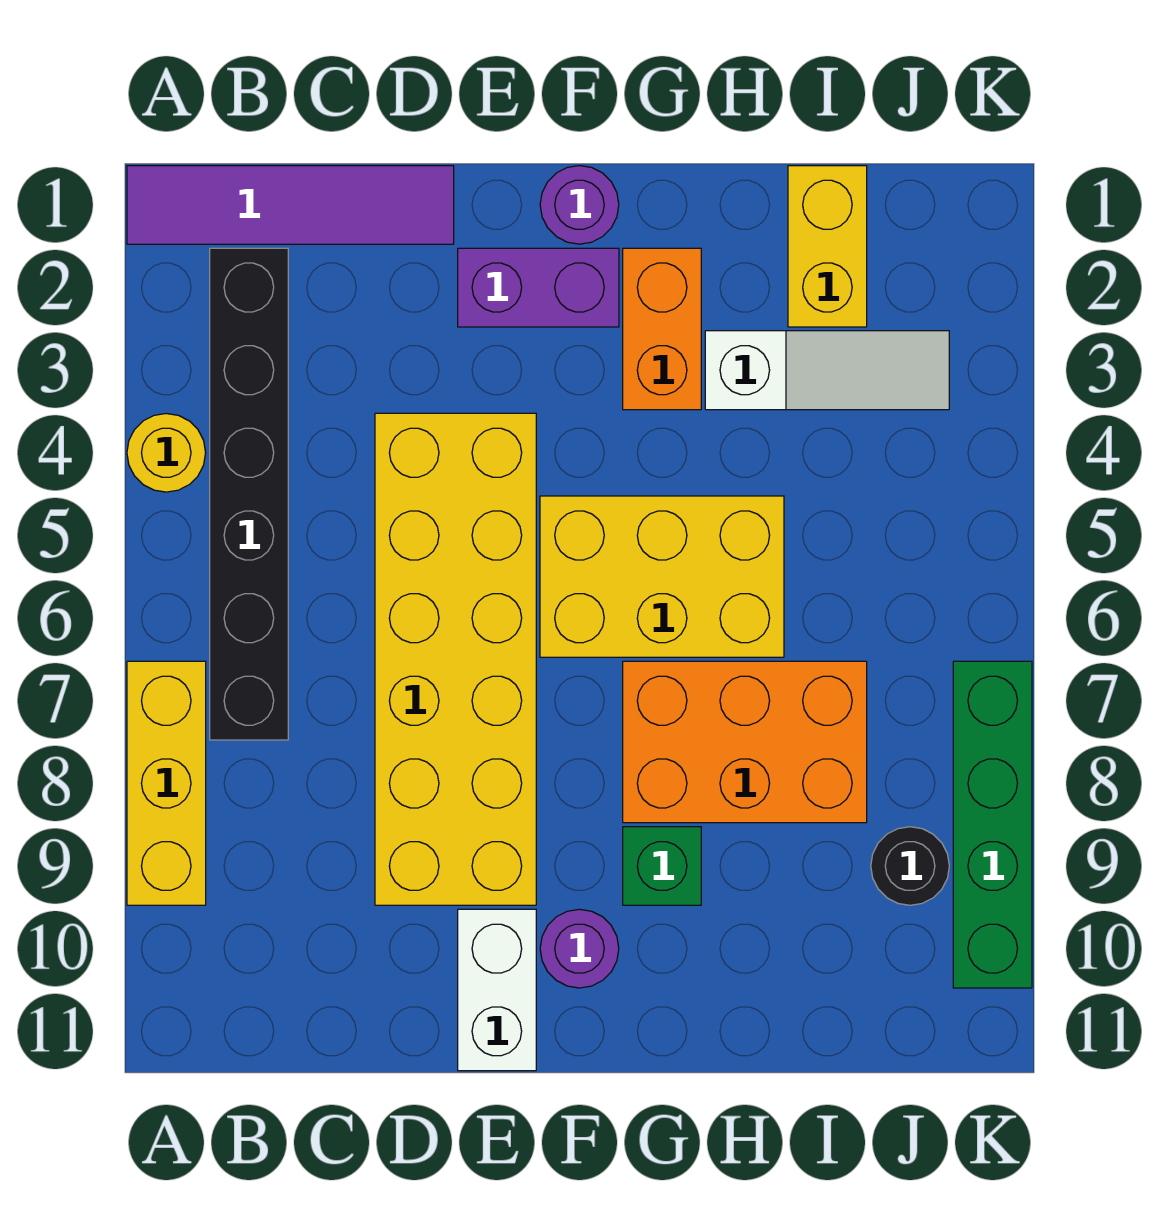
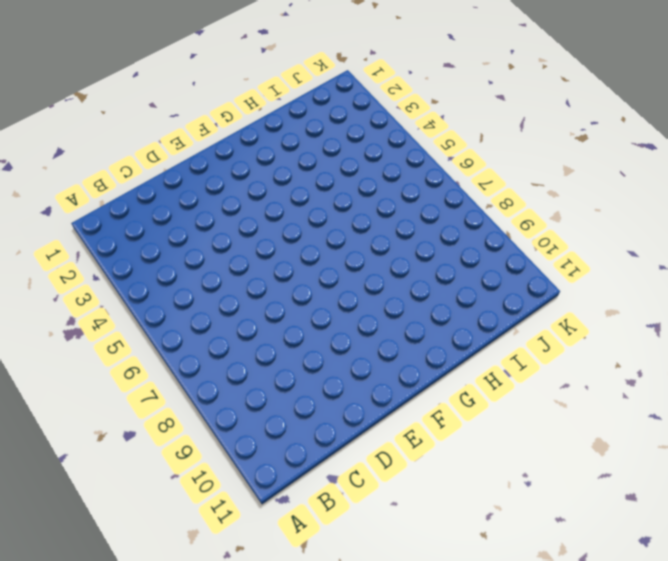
none -> purple tile A1:D1 level 1
none -> yellow round brick A4 level 1
none -> yellow brick A7:A9 level 1

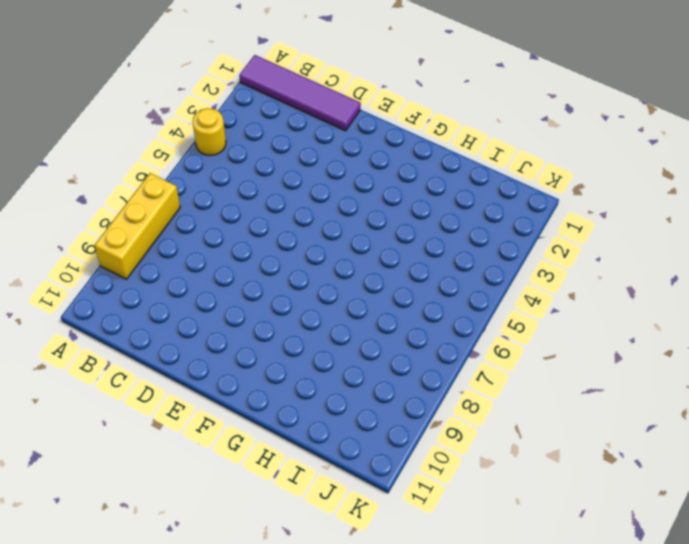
none -> black brick B2:B7 level 1
none -> yellow brick D4:E9 level 1
none -> purple brick E2:F2 level 1

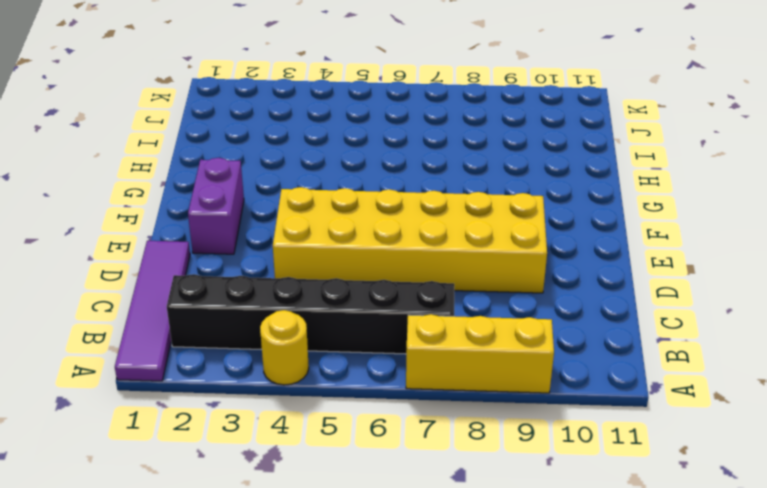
none -> white brick E10:E11 level 1
none -> purple round brick F1 level 1
none -> yellow brick F5:H6 level 1

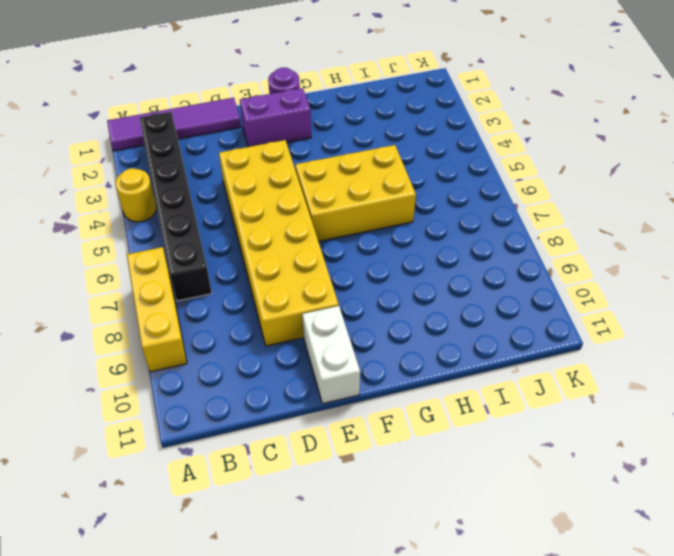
none -> purple round brick F10 level 1
none -> orange brick G2:G3 level 1
none -> orange brick G7:I8 level 1

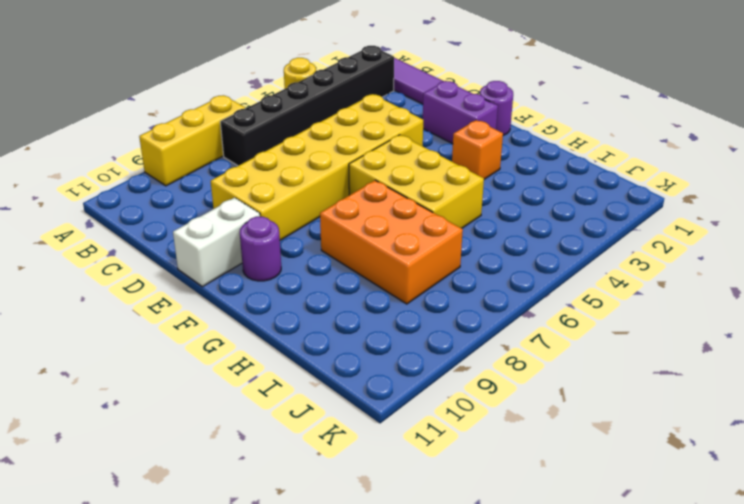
orange brick G3 level 1 -> orange brick G2:G3 level 1
none -> green brick G9 level 1
none -> white slope H3:J3 level 1 top H
none -> yellow brick I1:I2 level 1

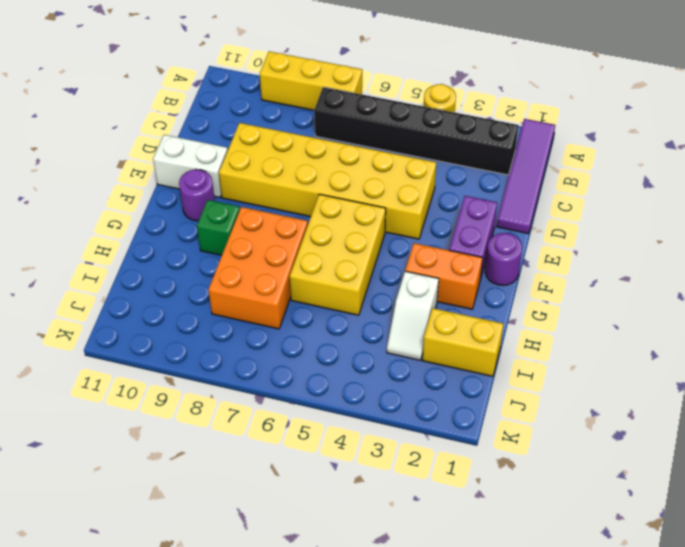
white slope H3:I3 level 1 top H -> white slope H3:J3 level 1 top H
none -> black round brick J9 level 1
none -> green brick K7:K10 level 1

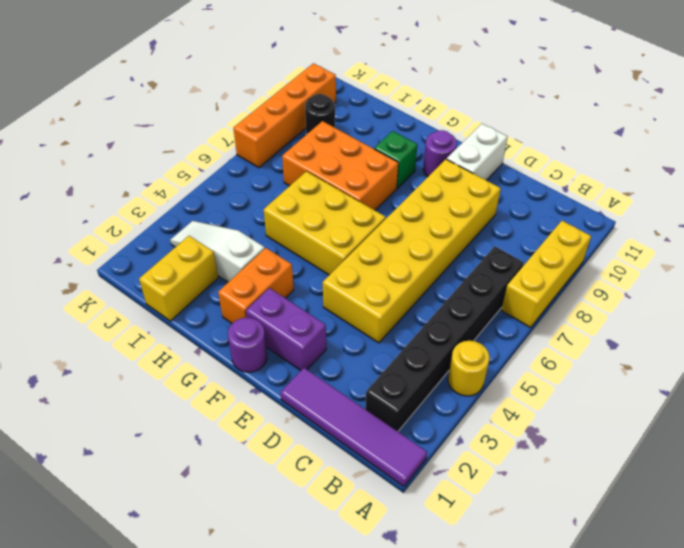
orange brick K7:K10 level 1 -> green brick K7:K10 level 1

